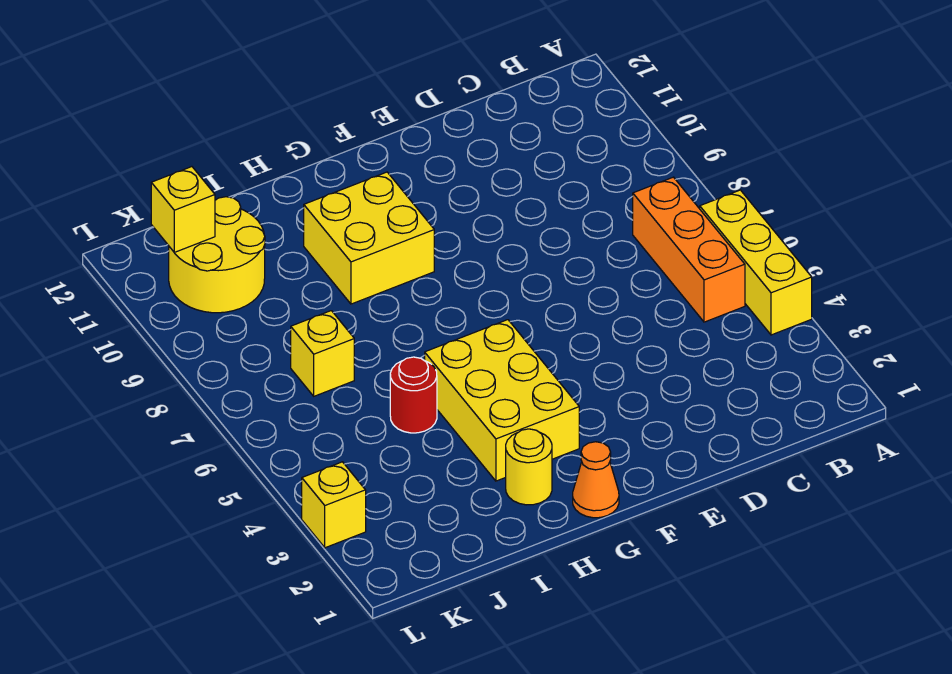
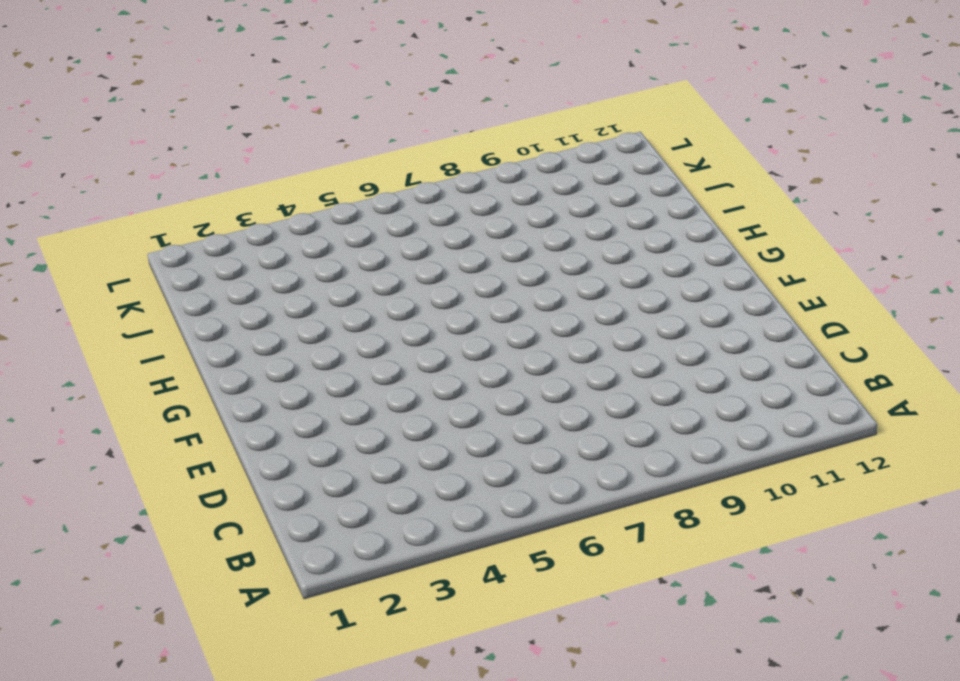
none -> yellow brick A4:A6 level 1
none -> orange brick B5:B7 level 1

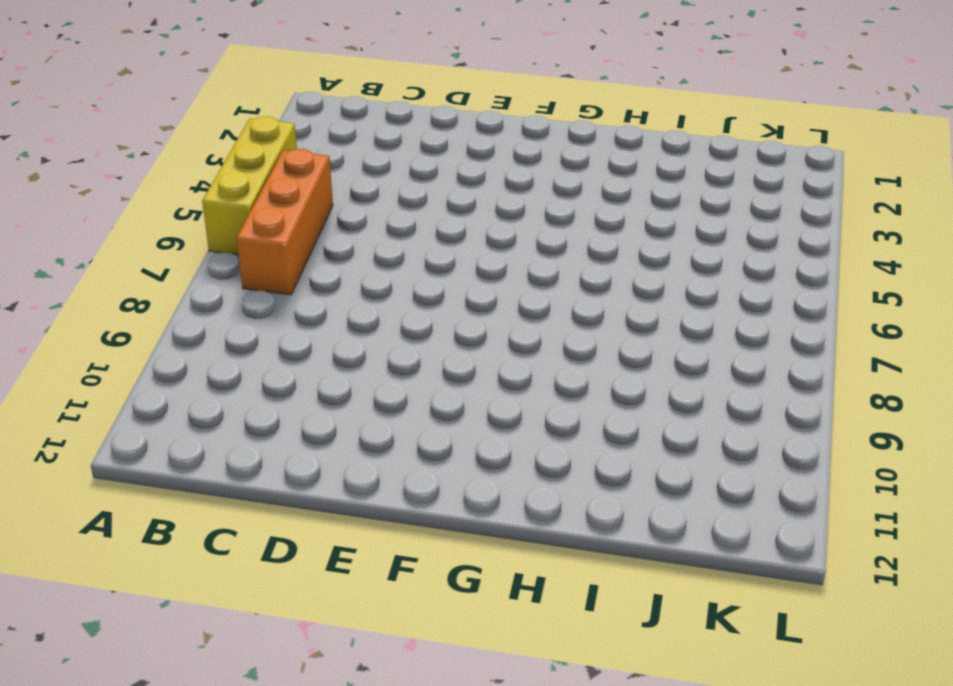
none -> orange cone G1 level 1
none -> yellow brick G3:H5 level 1

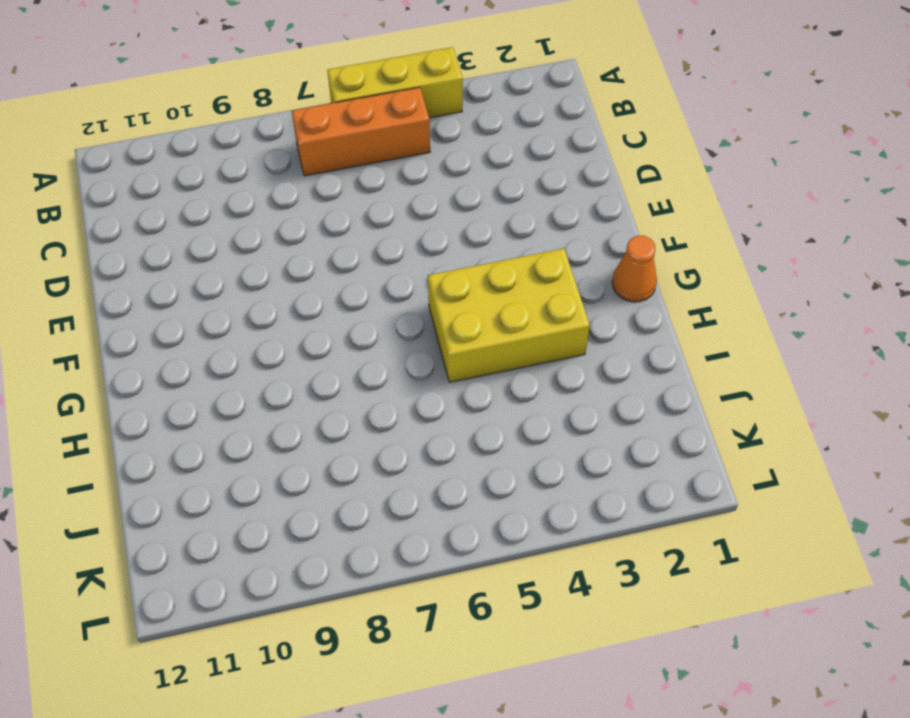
none -> yellow brick G9:H10 level 1
none -> yellow round brick H2 level 1

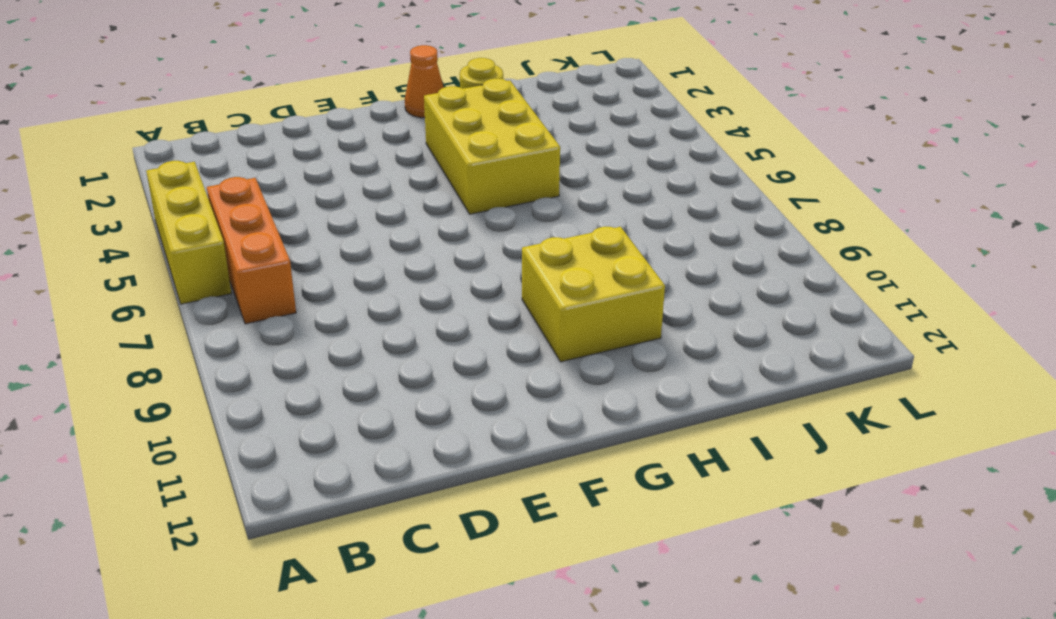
none -> red round brick I5 level 1
none -> yellow brick J7 level 1

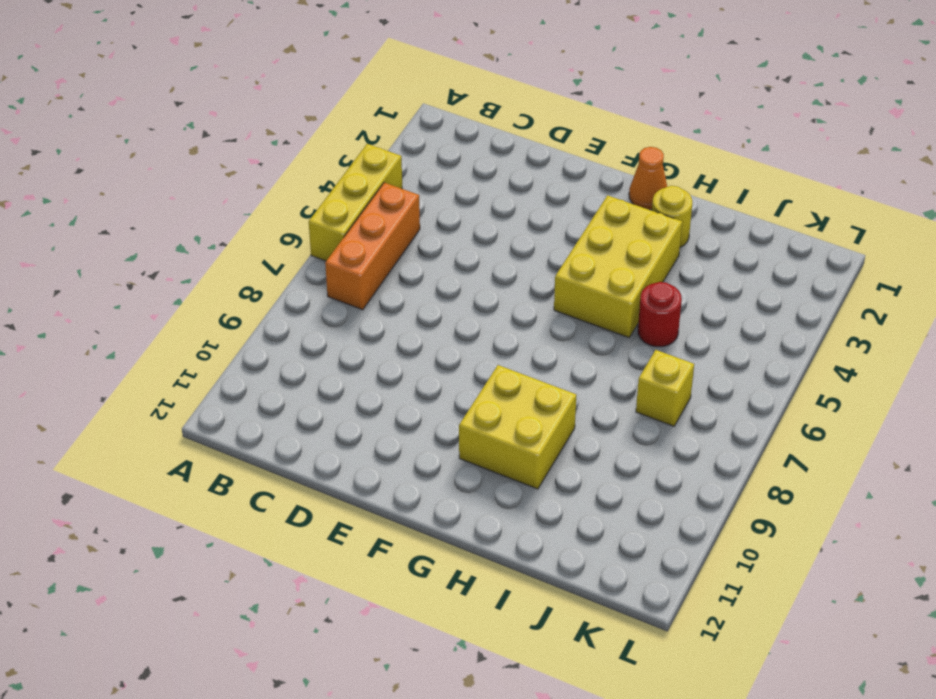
none -> yellow round brick J10:K11 level 1
none -> yellow brick L3 level 1

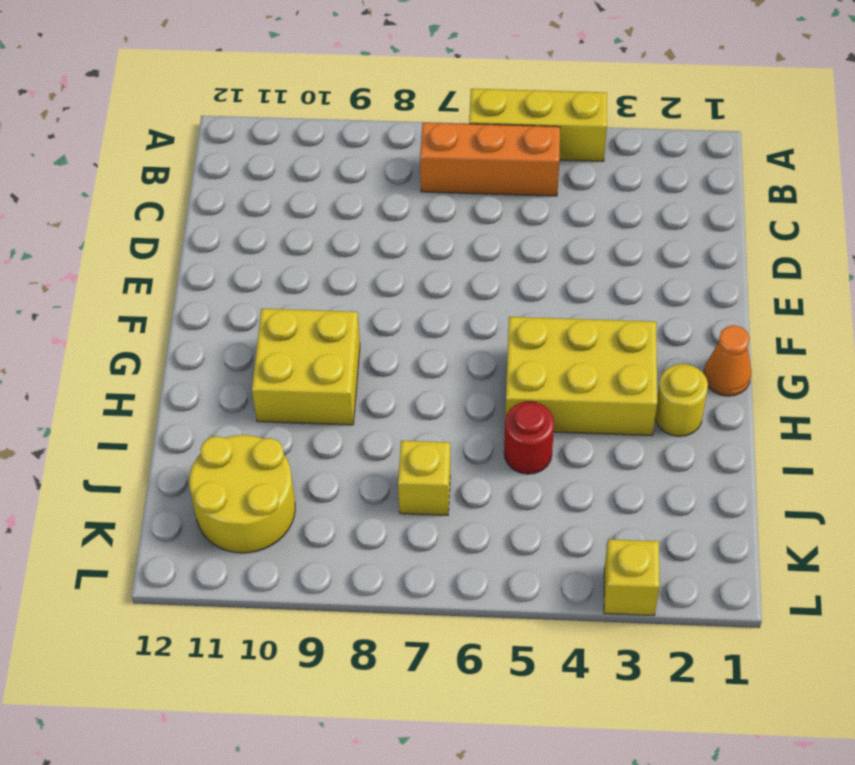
none -> yellow brick K11 level 2

